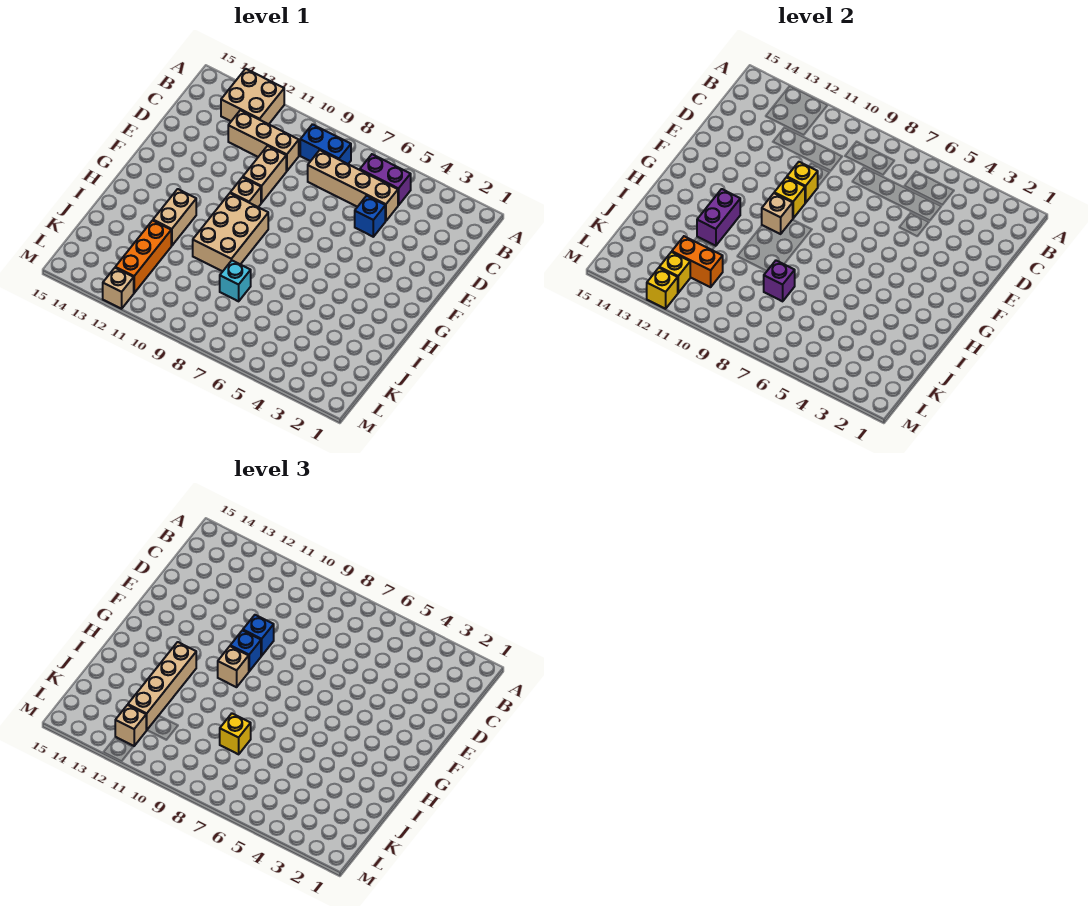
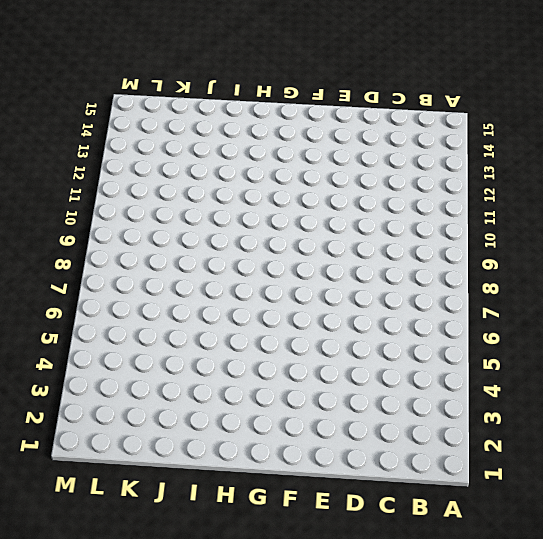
none -> tan brick A12:B13 level 1
none -> purple brick B5:B6 level 1
none -> blue brick B8:B9 level 1

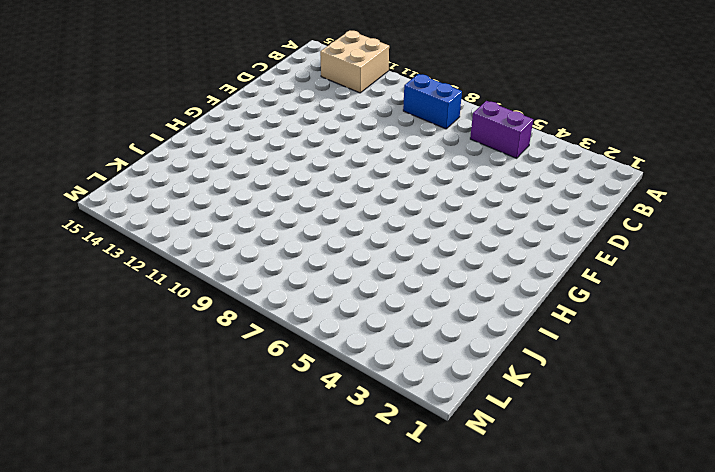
none -> tan brick C5:C8 level 1
none -> tan brick C10:C12 level 1
none -> blue brick D5 level 1

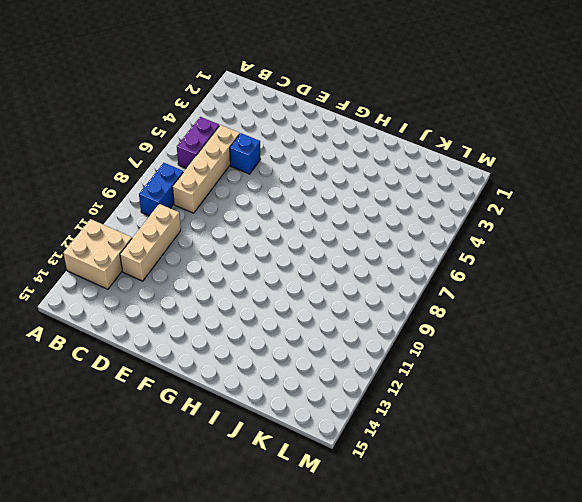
none -> tan brick D10:E10 level 1
none -> tan brick F10 level 1
none -> tan brick G9:I10 level 1

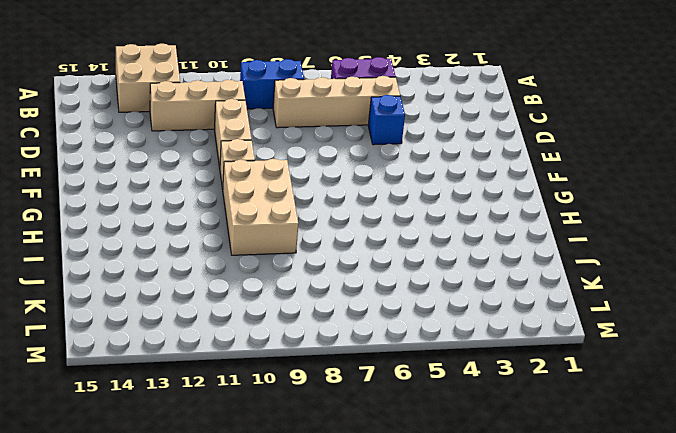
none -> tan brick H12:I12 level 1
none -> cyan brick J8 level 1
none -> orange brick J12:L12 level 1

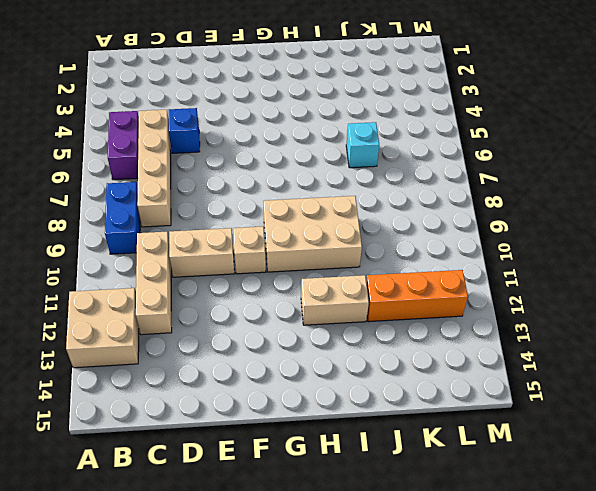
cyan brick J6 level 1 -> cyan brick J8 level 1
none -> tan brick M12 level 1
none -> yellow brick E10 level 2
none -> yellow brick F10 level 2

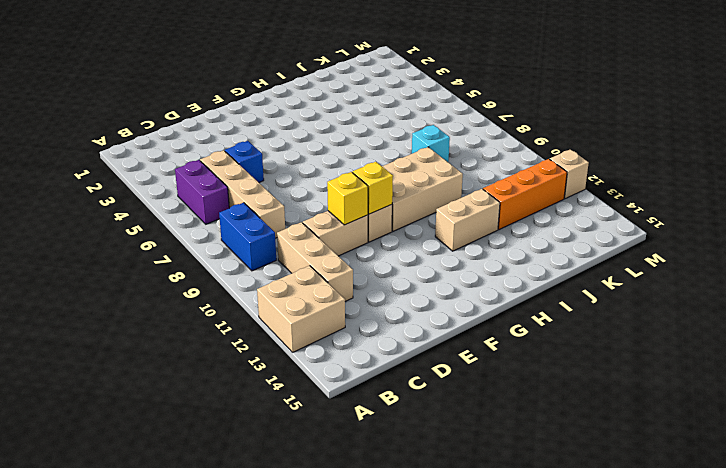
none -> tan brick G10 level 2
none -> purple brick H12:I12 level 2
none -> purple brick J8 level 2

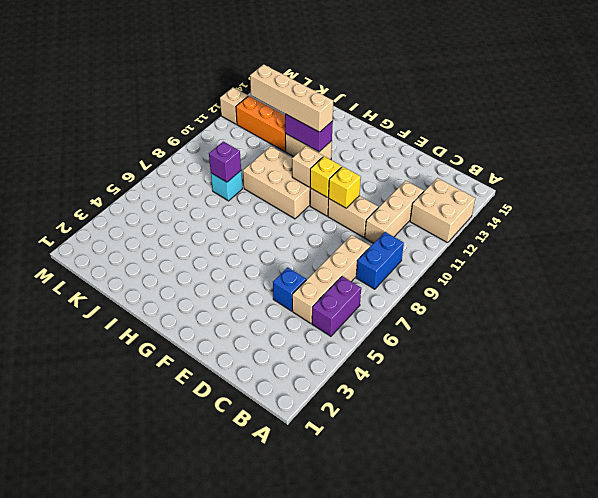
none -> orange brick K11:K12 level 2
none -> yellow brick L12 level 2
none -> yellow brick M12 level 2

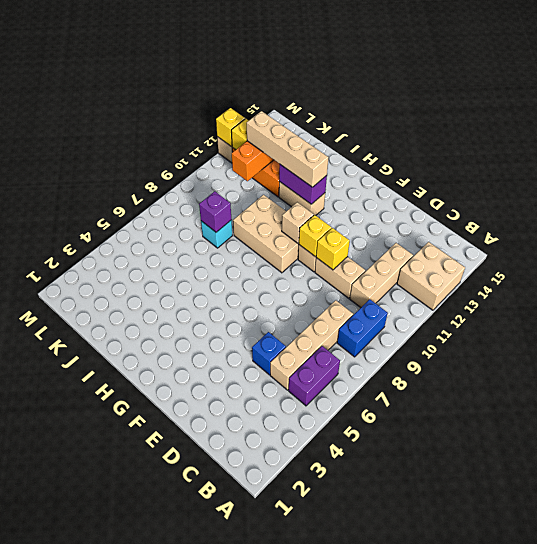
none -> blue brick E10 level 3
none -> blue brick F10 level 3
none -> tan brick G10 level 3

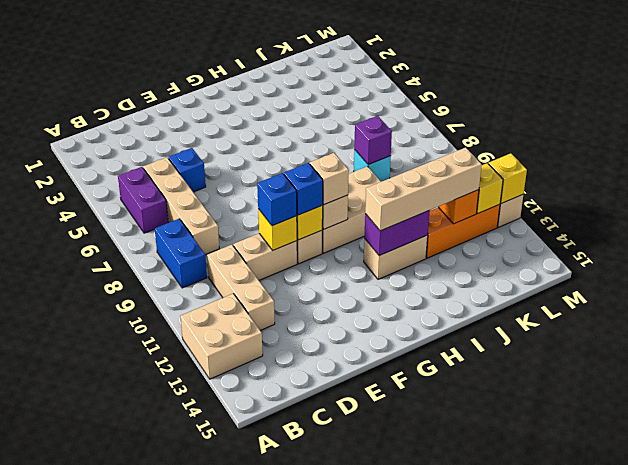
none -> yellow brick J8 level 3
none -> tan brick L12 level 3

